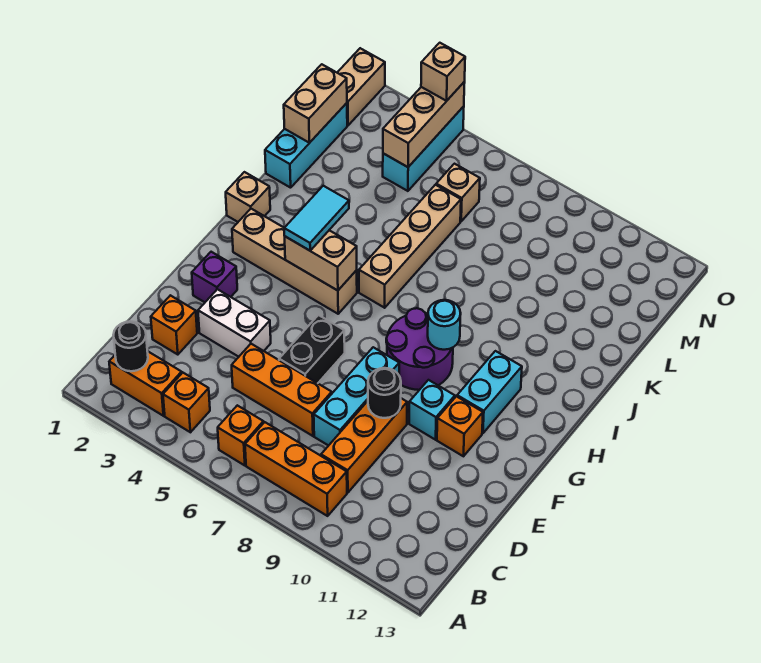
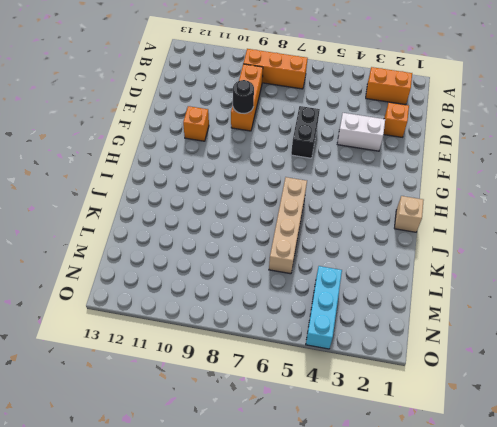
none -> orange brick B4 level 1
none -> orange brick B6 level 1
none -> orange brick D5:D7 level 1
none -> cyan brick D8:F8 level 1

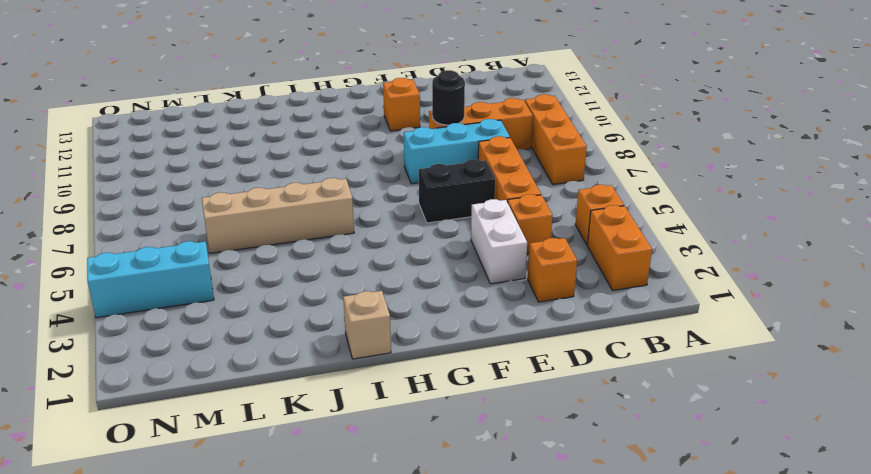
orange brick D4 level 1 -> orange brick B6 level 1
none -> purple brick F2 level 1
none -> cyan brick F10 level 1
none -> purple round brick G8:H9 level 1
none -> cyan brick G11:H11 level 1

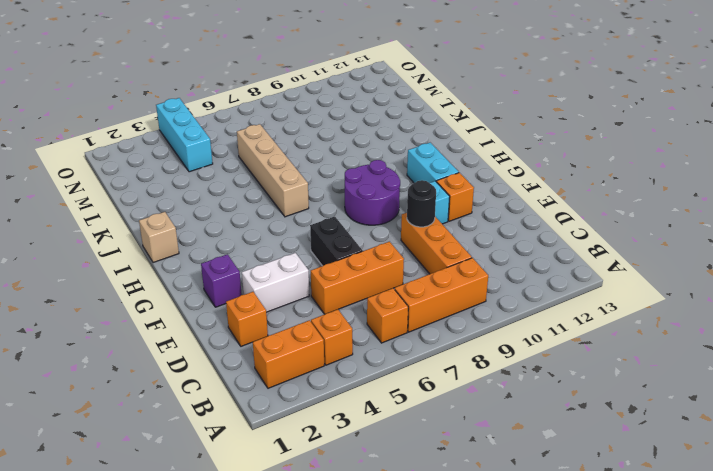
none -> cyan brick D8:F8 level 1
none -> tan brick H2:H5 level 1
none -> cyan brick K1:M1 level 1
none -> tan brick M6 level 1

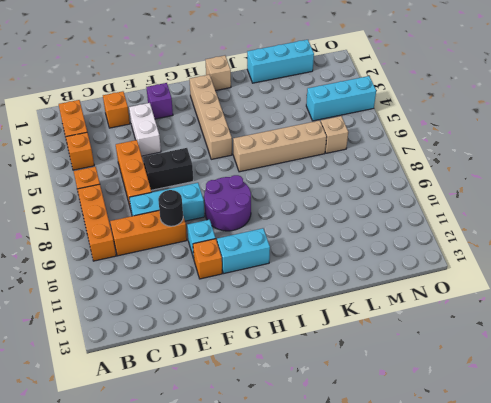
none -> tan brick N1:O1 level 1
none -> black round brick B2 level 2
none -> tan brick H4:H5 level 2
none -> cyan round brick H9 level 2

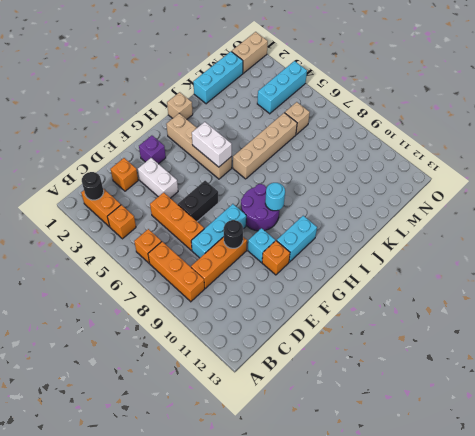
white brick H4:H5 level 2 -> tan brick H4:H5 level 2
none -> tan brick L1:M1 level 2
none -> tan brick M4:O4 level 2
none -> cyan tile H4:I4 level 3
none -> tan brick O4 level 3

